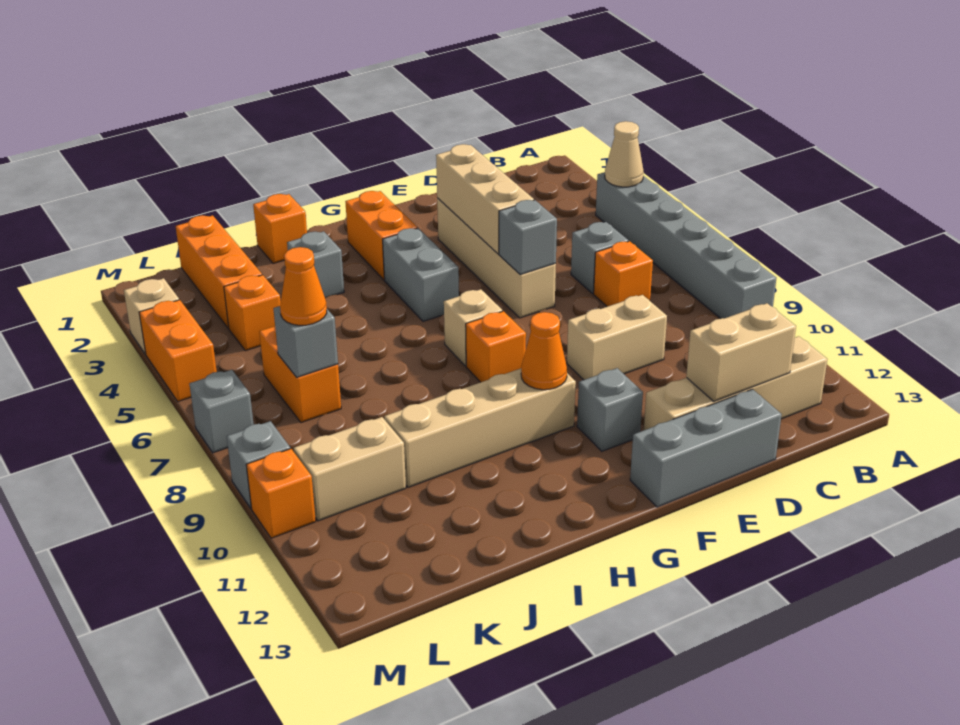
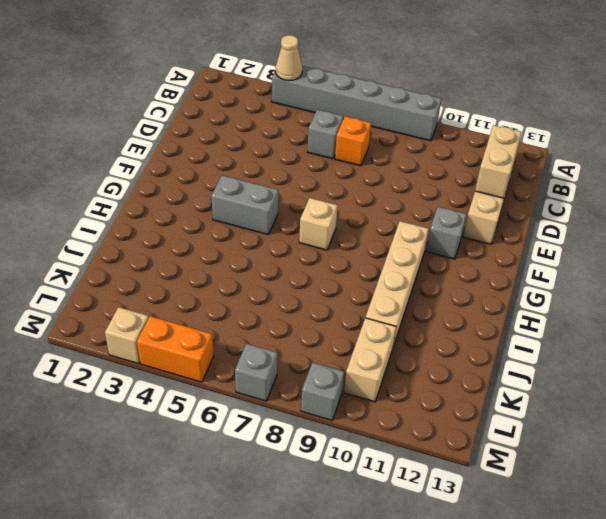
none -> tan brick D9:E9 level 1
none -> grey brick D13:F13 level 1
none -> tan brick E3:E6 level 1
none -> orange brick G2:G3 level 1

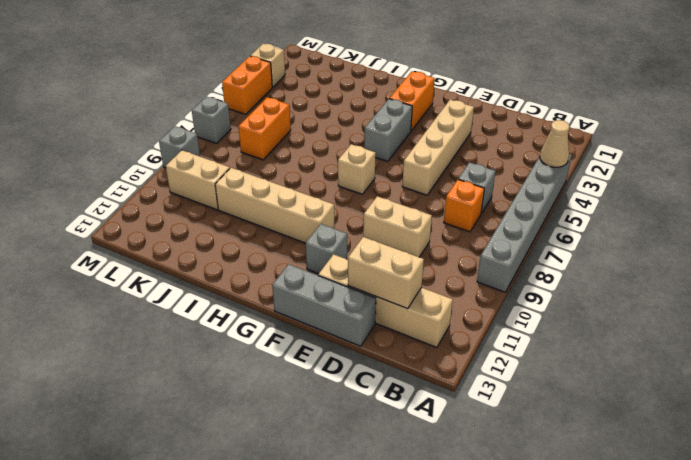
none -> orange brick G8 level 1
none -> orange brick I1 level 1
none -> grey brick I3 level 1
none -> orange brick K1:K3 level 1

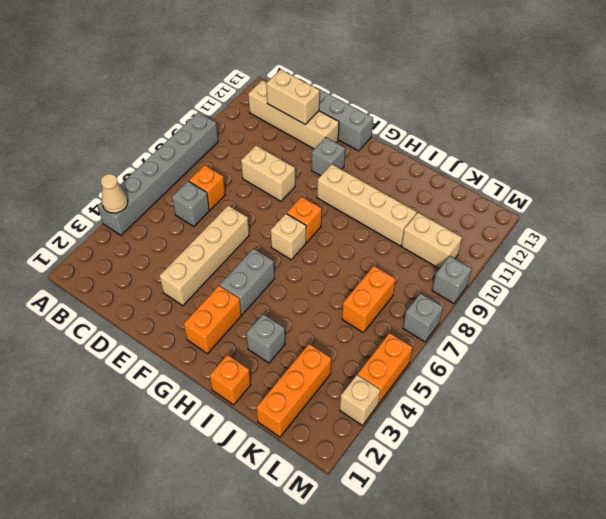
none -> orange brick K4 level 1
none -> orange brick M10 level 1
none -> tan brick E3:E5 level 2
none -> grey brick E6 level 2

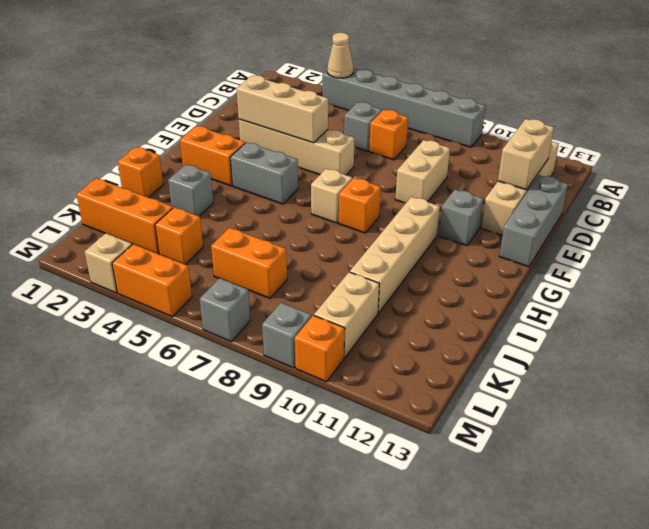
none -> grey brick E6 level 2
none -> orange cone G10 level 2
none -> grey brick K7 level 2
none -> orange cone K7 level 3

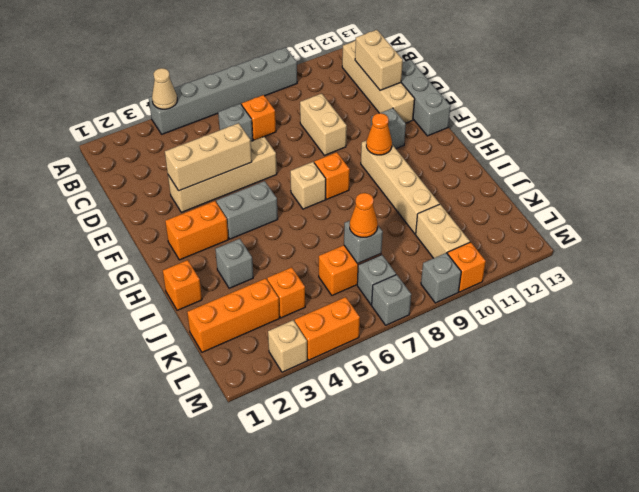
grey brick L7 level 1 -> grey brick E6 level 2

